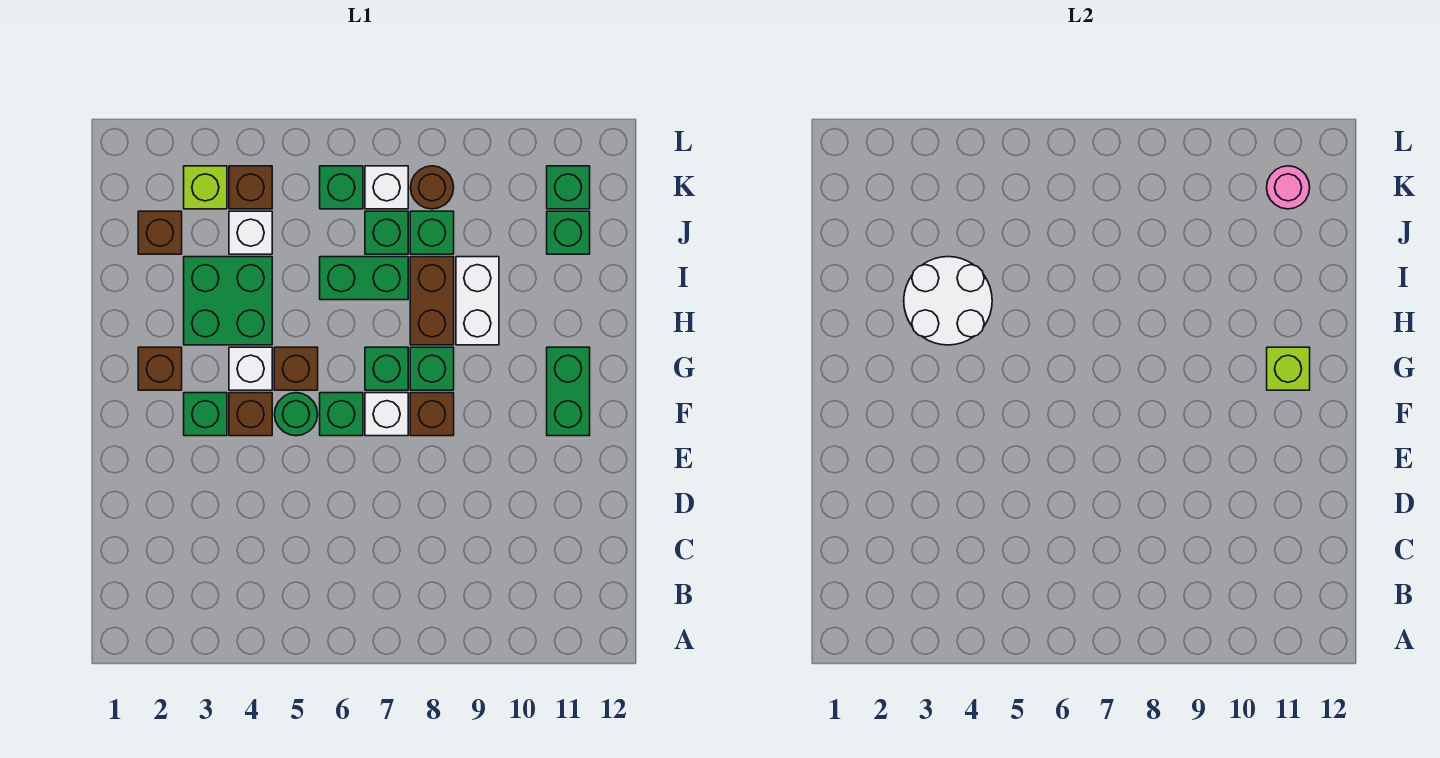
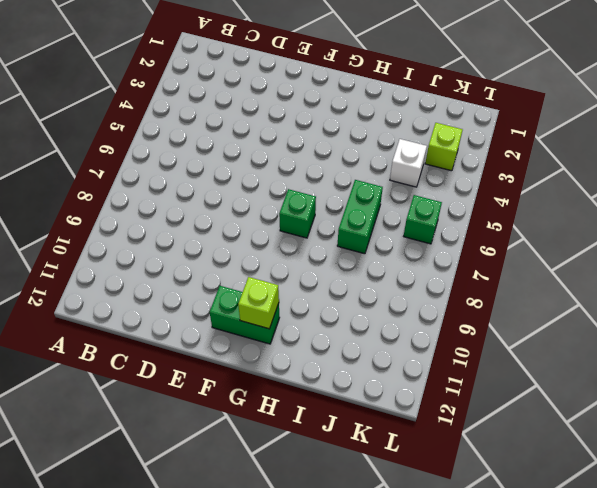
none -> green brick F3 level 1
none -> brown brick F4 level 1
none -> green round brick F5 level 1
none -> green brick F6 level 1

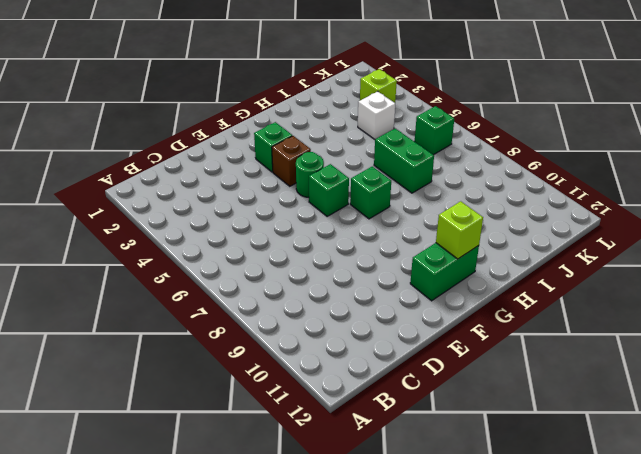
none -> white brick F7 level 1
none -> brown brick F8 level 1
none -> brown brick G2 level 1
none -> white brick G4 level 1

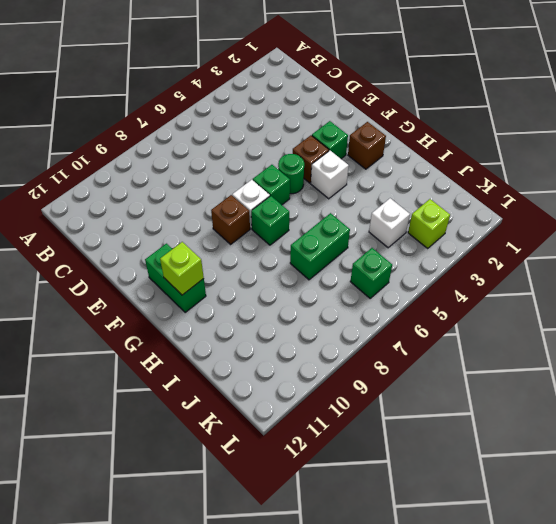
none -> brown brick G5 level 1
none -> green brick G8 level 1
none -> green brick H3:I4 level 1
none -> brown brick H8:I8 level 1

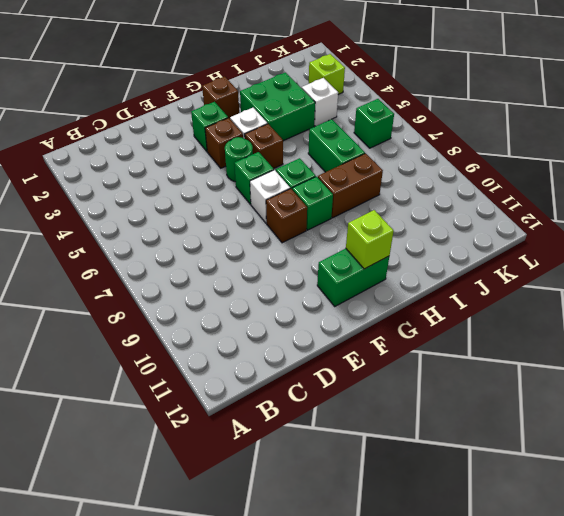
none -> white brick H9:I9 level 1
none -> brown brick J2 level 1
none -> green brick J7 level 1
none -> green brick J8 level 1

